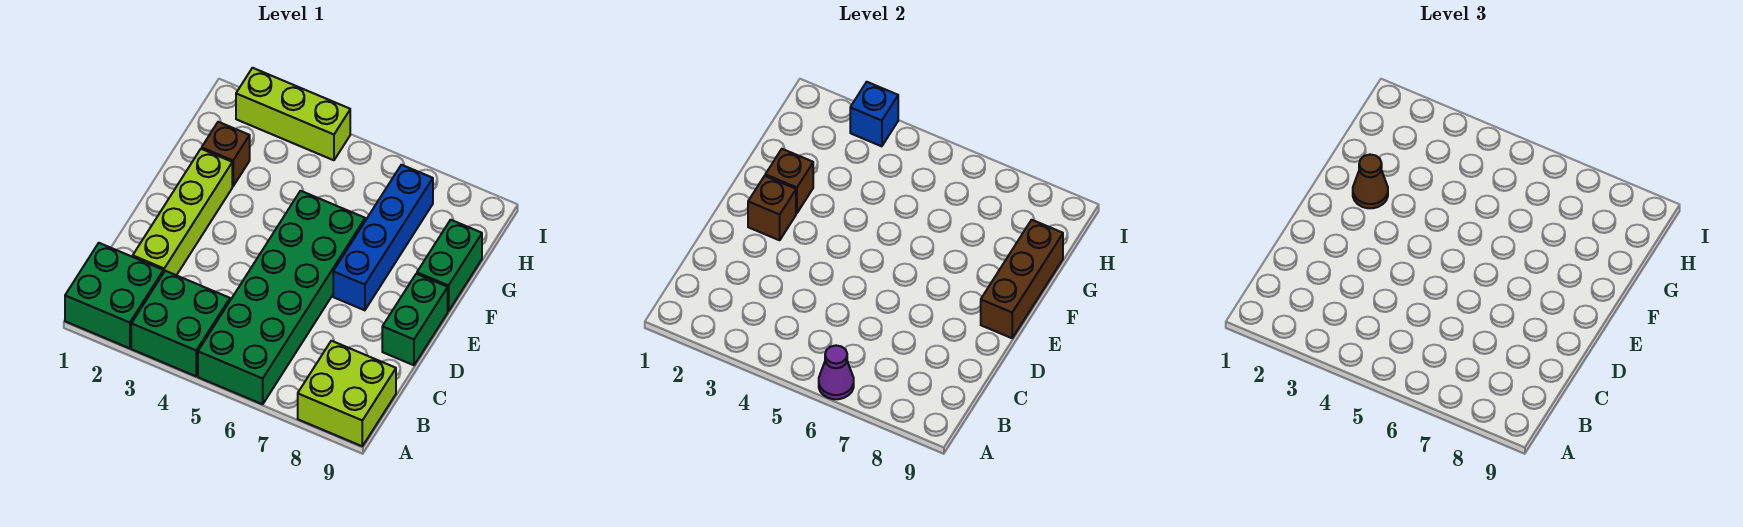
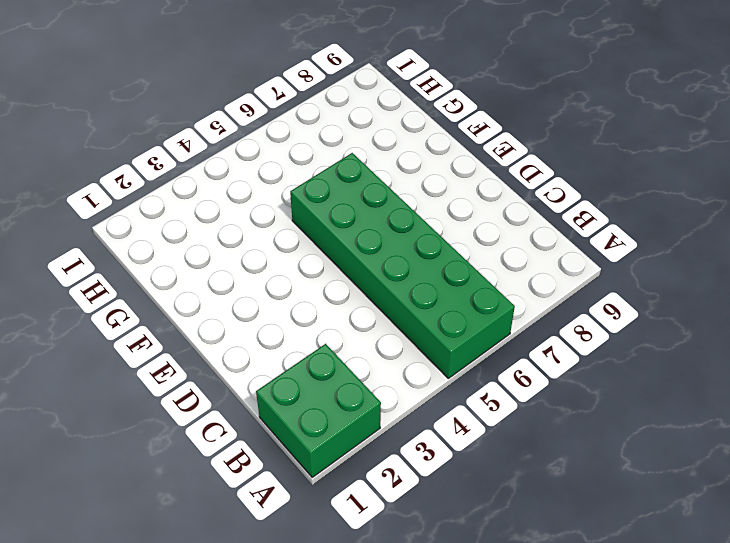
none -> green brick A3:B4 level 1
none -> lime brick A8:B9 level 1
none -> lime brick C2:F2 level 1

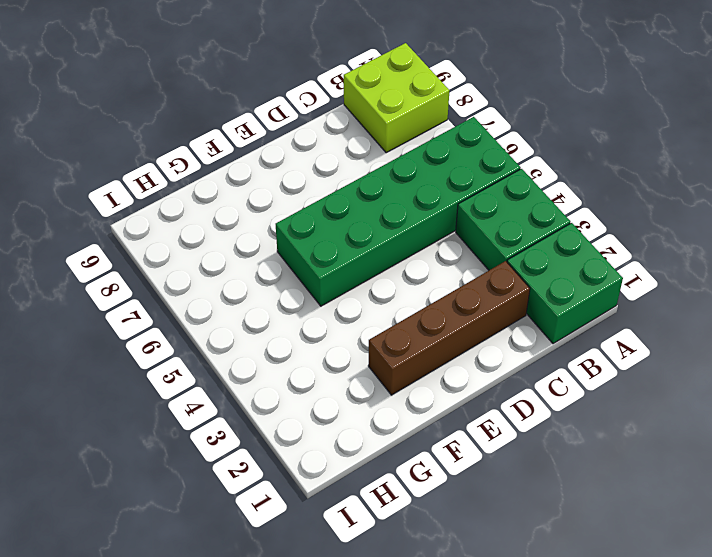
brown brick C2:F2 level 1 -> lime brick C2:F2 level 1
none -> green brick D9:E9 level 1
none -> blue brick E7:H7 level 1
none -> green brick F9:G9 level 1

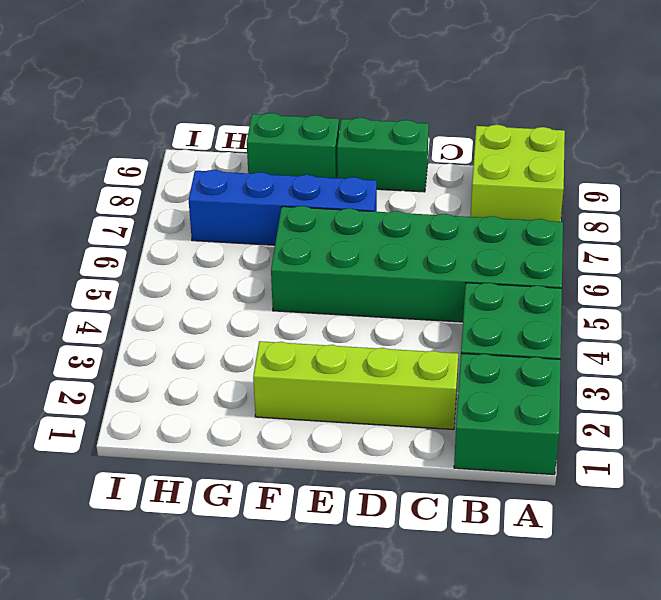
none -> brown brick G2 level 1
none -> lime brick I2:I4 level 1
none -> purple cone A6 level 2

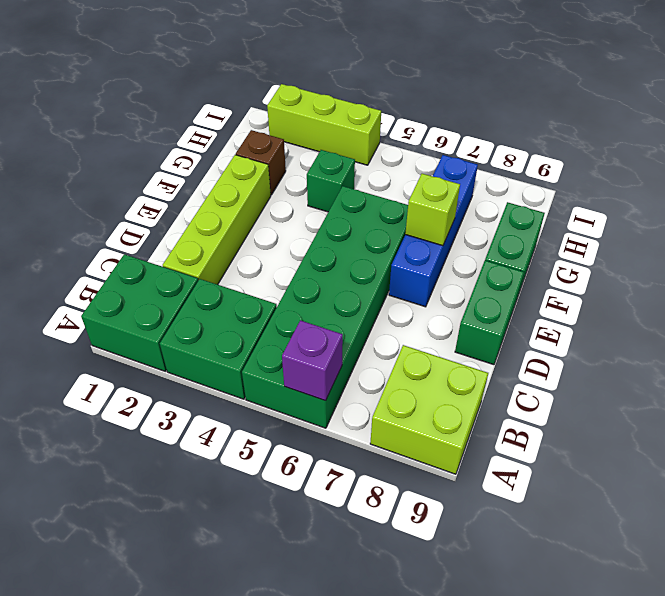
purple brick A6 level 2 -> purple cone A6 level 2
lime brick F7 level 2 -> none
green brick G4 level 1 -> none
none -> brown brick E2 level 2
none -> brown brick E9:G9 level 2
none -> brown brick F2 level 2

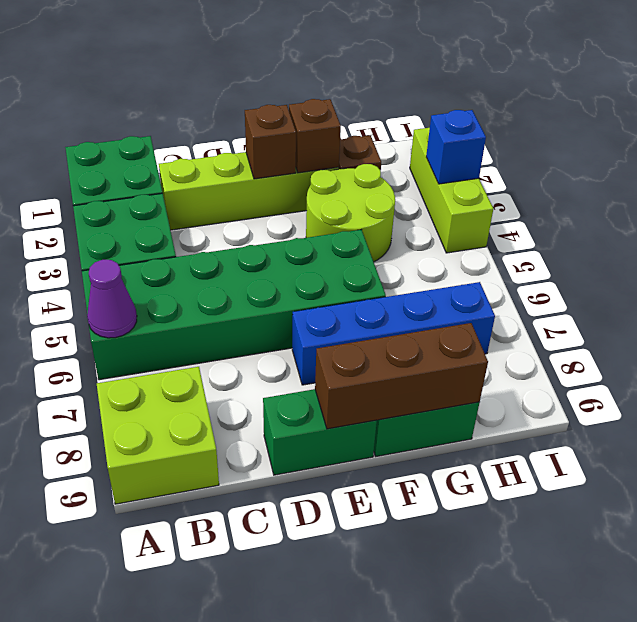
lime round brick F3:G4 level 1 -> none
none -> brown cone F2 level 3

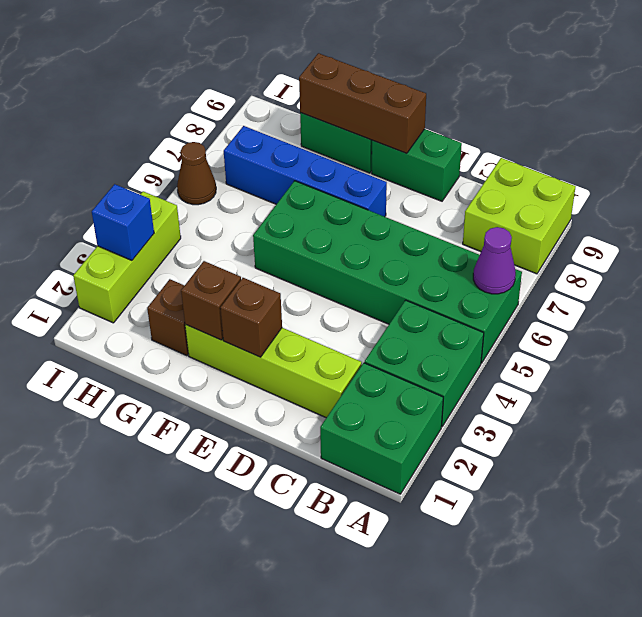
brown cone I6 level 1 -> brown cone F2 level 3

